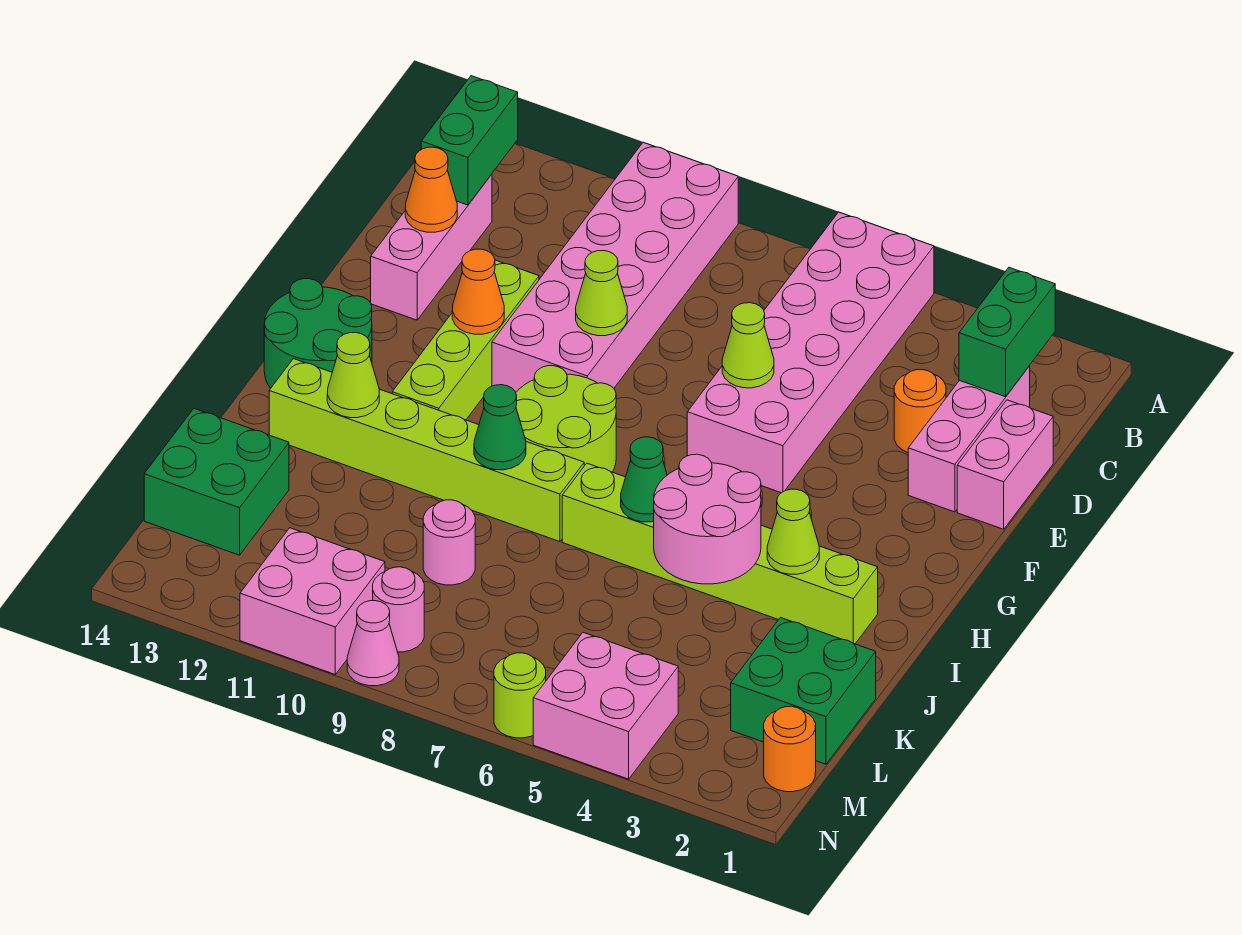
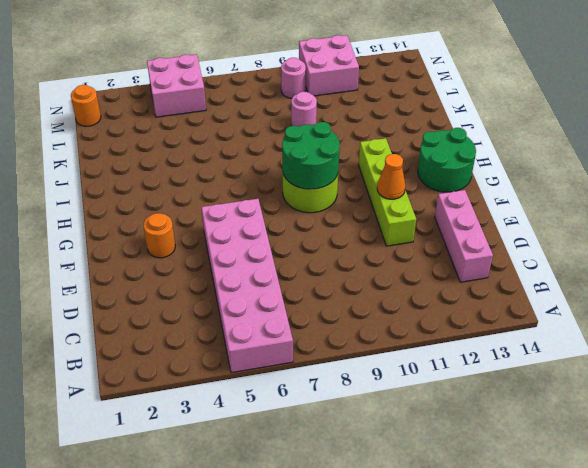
orange round brick F3 level 1 -> orange round brick D3 level 1
green round brick G8:H9 level 2 -> none
none -> pink brick A9:F10 level 1
none -> pink brick C2:E2 level 1
none -> pink brick D1:E1 level 1
none -> lime brick I2:I7 level 1

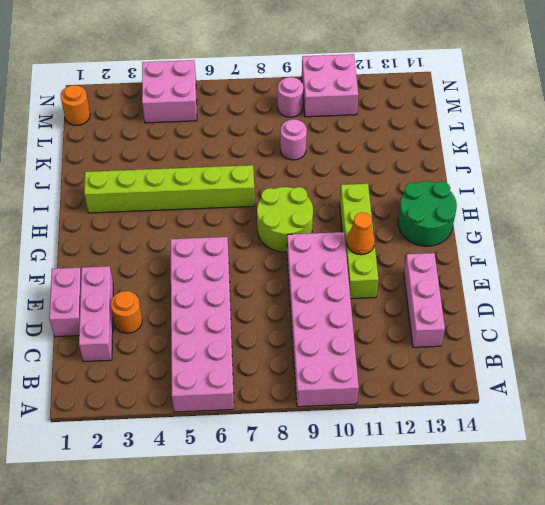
none -> lime brick I8:I13 level 1
none -> green brick K1:L2 level 1
none -> green brick K13:L14 level 1
none -> lime round brick N6 level 1

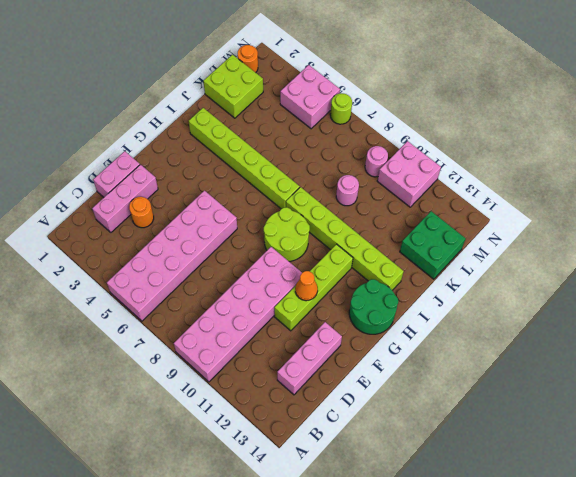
lime brick K1:L2 level 1 -> green brick K1:L2 level 1
none -> pink cone N9 level 1
none -> green brick B2:C2 level 2
none -> green brick B13:C13 level 2
none -> orange cone D13 level 2

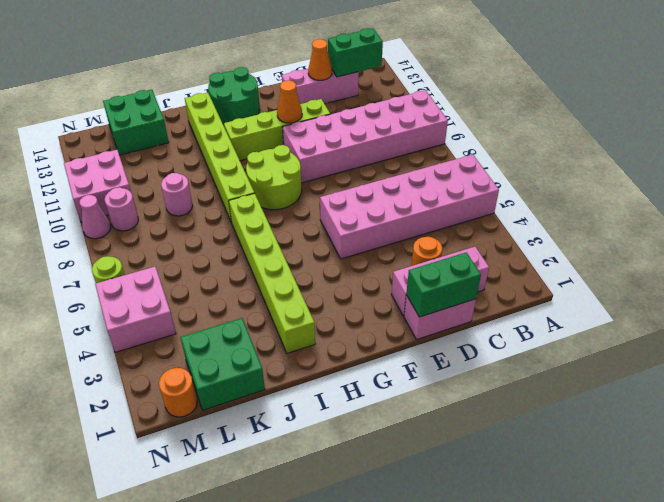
green brick D1:E1 level 2 -> green brick B2:C2 level 2
none -> lime cone E6 level 2
none -> lime cone E9 level 2
none -> lime cone I3 level 2
none -> pink round brick I4:J5 level 2

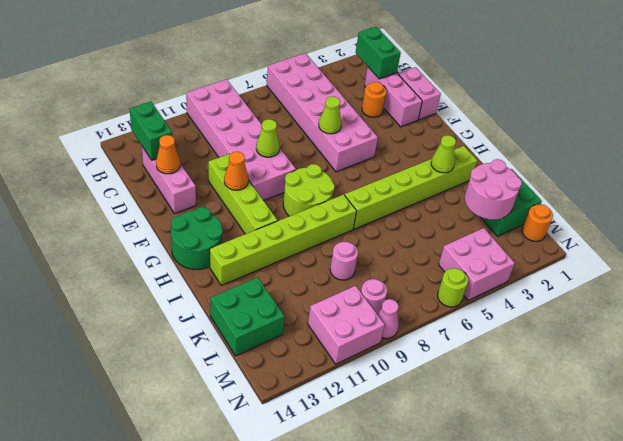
pink round brick K2:L3 level 2 -> pink round brick I4:J5 level 2
none -> green cone I6 level 2
none -> green cone I9 level 2
none -> lime cone I12 level 2

